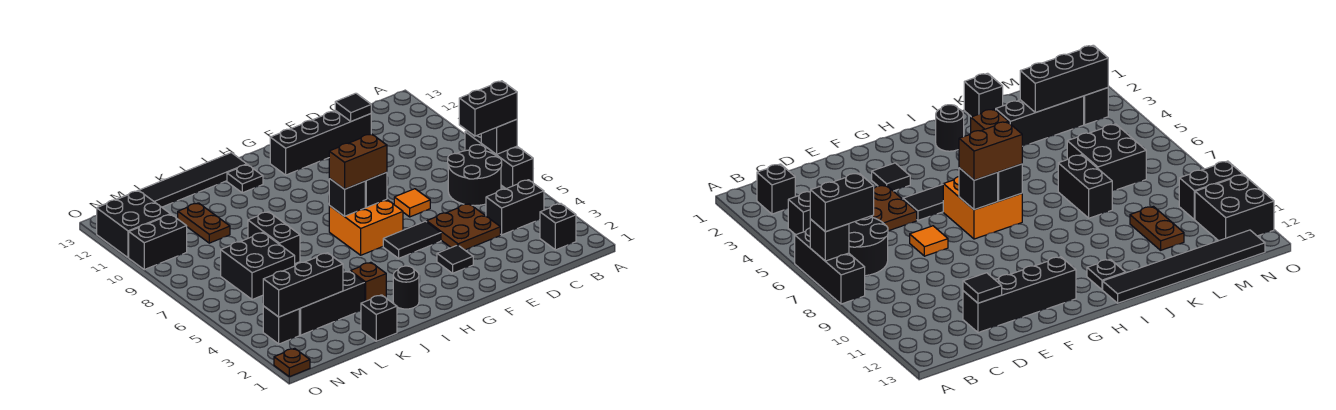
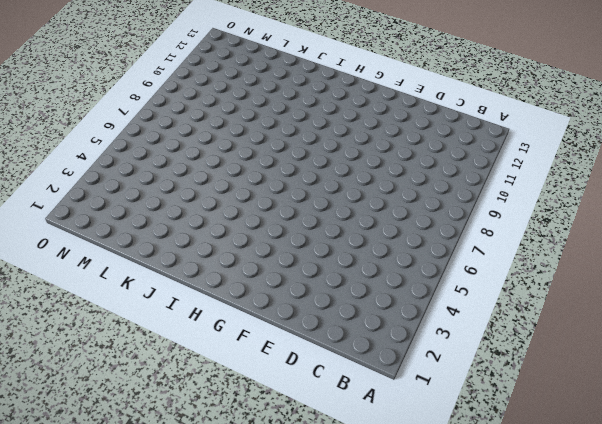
none -> black brick A6:A8 level 1
none -> black brick B2 level 1
none -> black brick B4:C4 level 1
none -> black round brick B6:C7 level 1

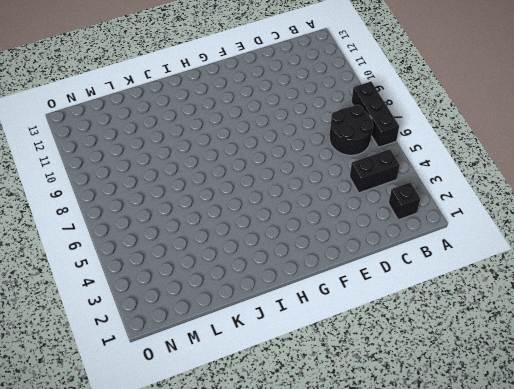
none -> brown plate D4:E5 level 1
none -> black brick D12:G12 level 1
none -> orange tile E7 level 1
none -> black tile F3 level 1

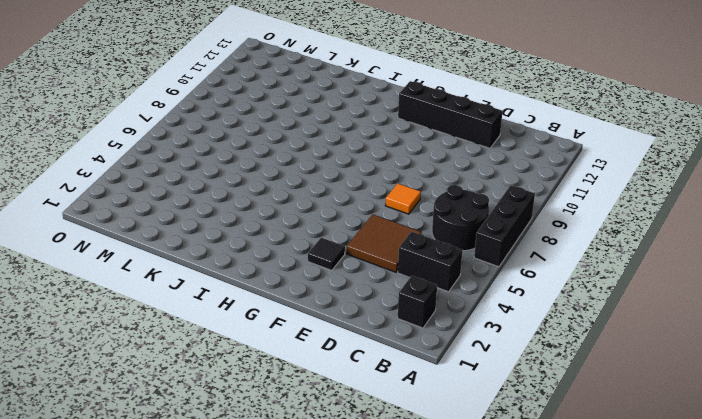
brown tile D4:E5 level 1 -> brown plate D4:E5 level 1
none -> black tile F5:G5 level 1
none -> orange brick G6:H7 level 1
none -> black round brick I2 level 1
none -> black plate I12 level 1

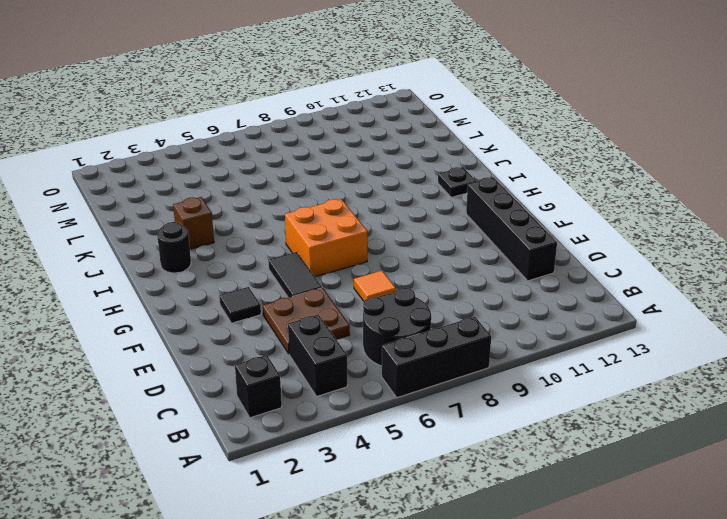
none -> black tile I13:N13 level 1
none -> black brick K1 level 1
none -> black brick K3:M3 level 1
none -> black brick K7:K8 level 1

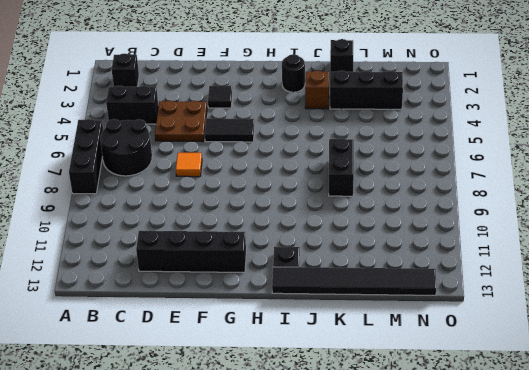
none -> orange brick G6:H7 level 1
none -> black brick L6:M7 level 1
none -> brown plate L10:L11 level 1
none -> black brick N3 level 1

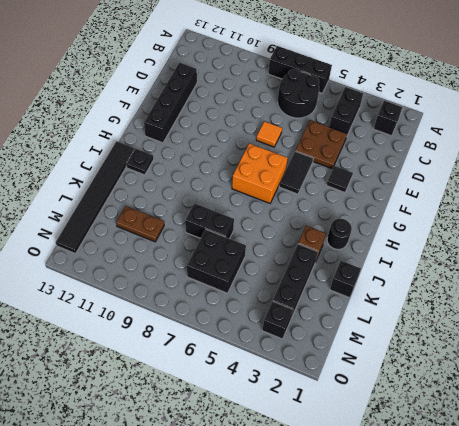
none -> black brick N10:O10 level 1
none -> black brick N11:O12 level 1
none -> brown plate O1 level 1
none -> black brick A7 level 2

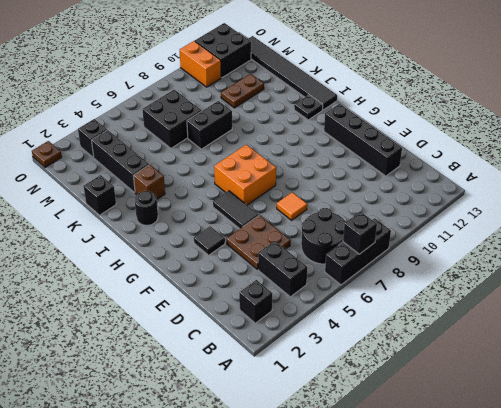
orange brick N10:O10 level 1 -> black brick N10:O10 level 1
none -> black tile D12 level 2
none -> black brick G7 level 2
none -> black brick H7 level 2
none -> black brick L3:N3 level 2

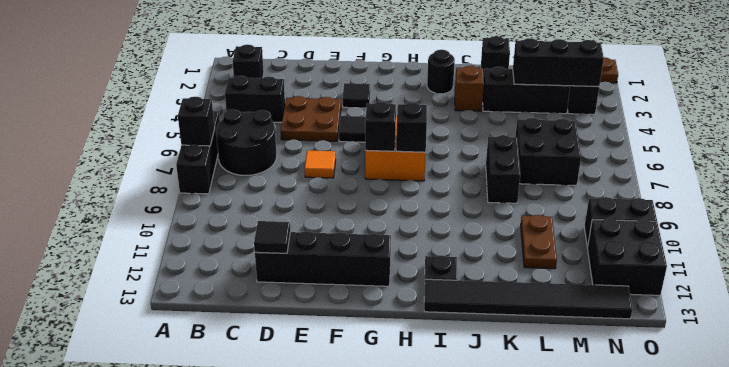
none -> black brick A7:B7 level 3
none -> brown brick G7:H7 level 3

